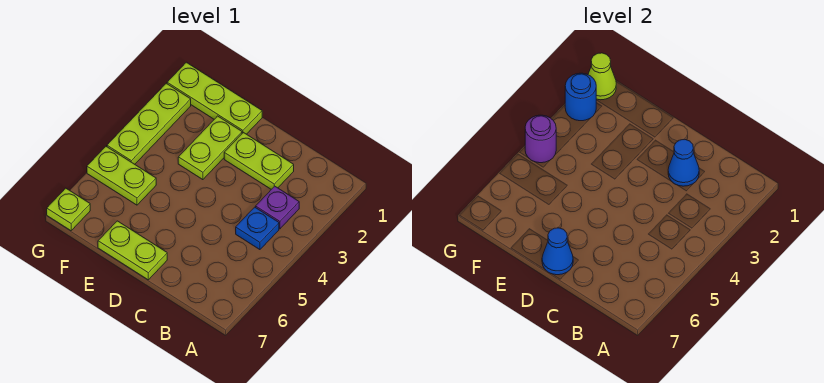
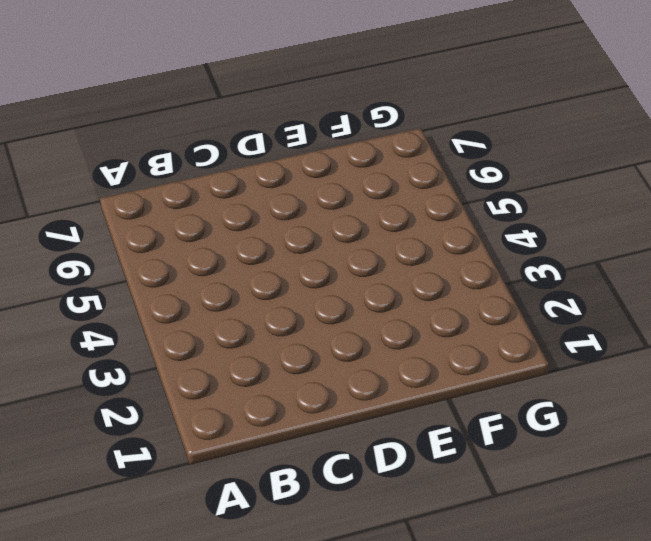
none -> purple plate B3 level 1
none -> blue plate B4 level 1
none -> lime plate C2:D2 level 1

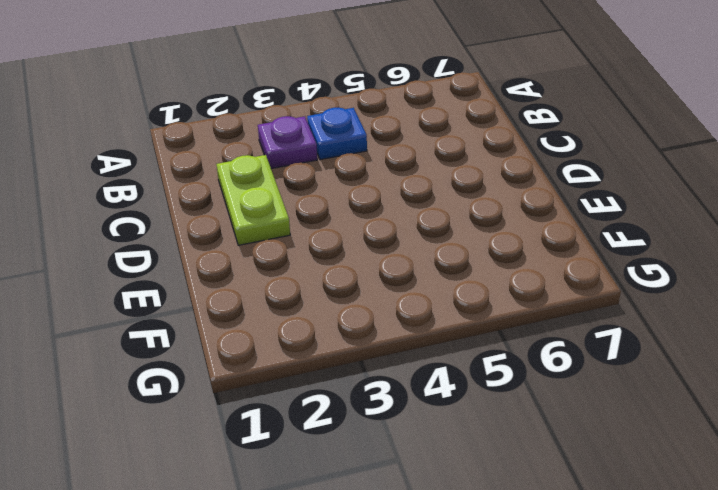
none -> lime plate D7:E7 level 1
none -> lime plate E1:G1 level 1
none -> lime plate E2:E3 level 1

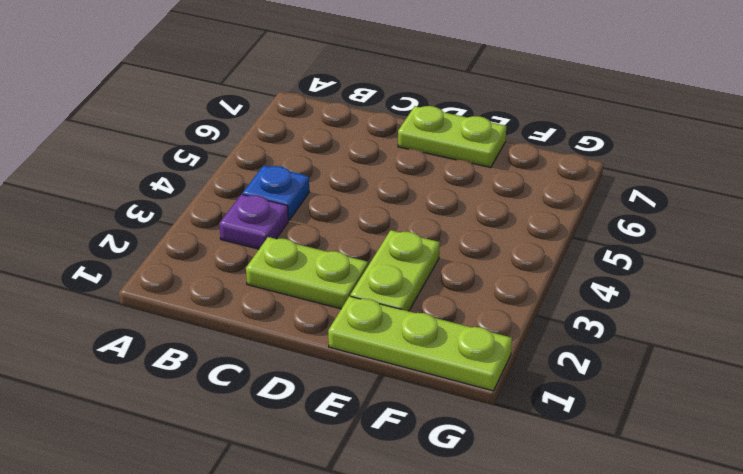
none -> lime plate F5:G5 level 1
none -> lime plate G2:G4 level 1
none -> lime plate G7 level 1

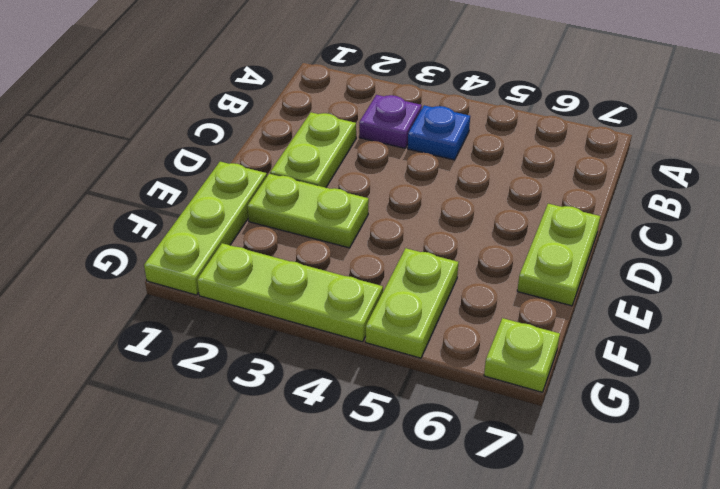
none -> blue cone C2 level 2
none -> blue cone D7 level 2
none -> lime cone G1 level 2

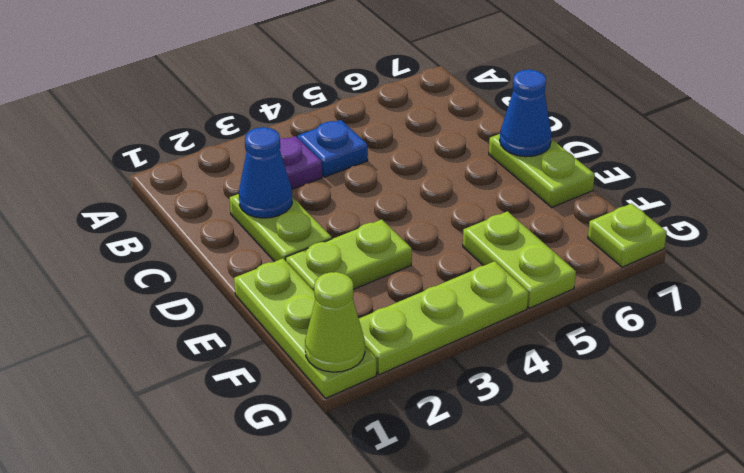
none -> blue round brick G2 level 2
none -> purple round brick G4 level 2

